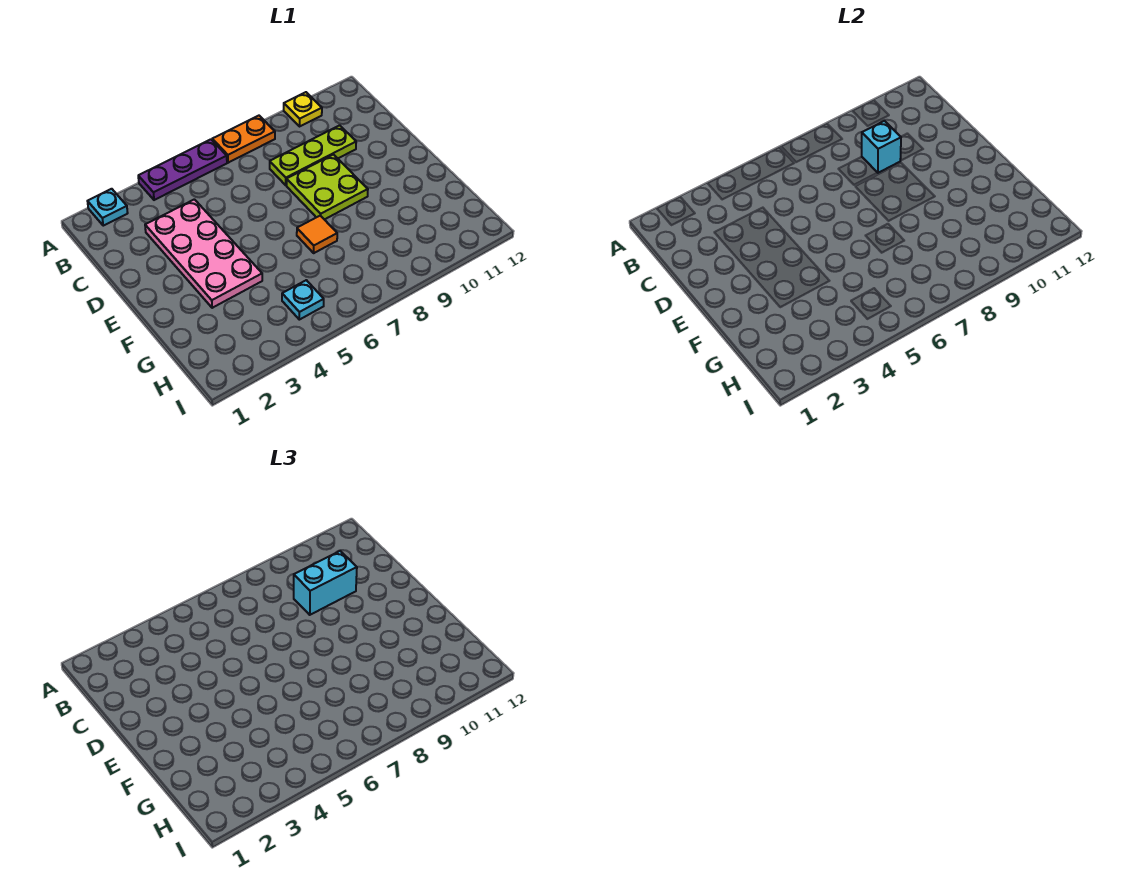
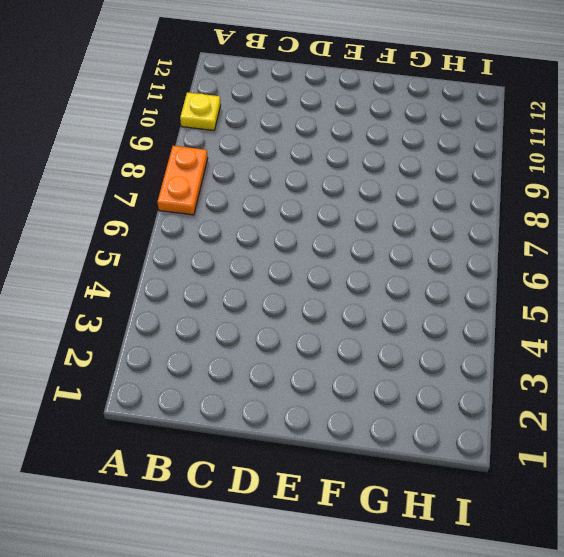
none -> cyan plate A2 level 1
none -> purple plate A4:A6 level 1

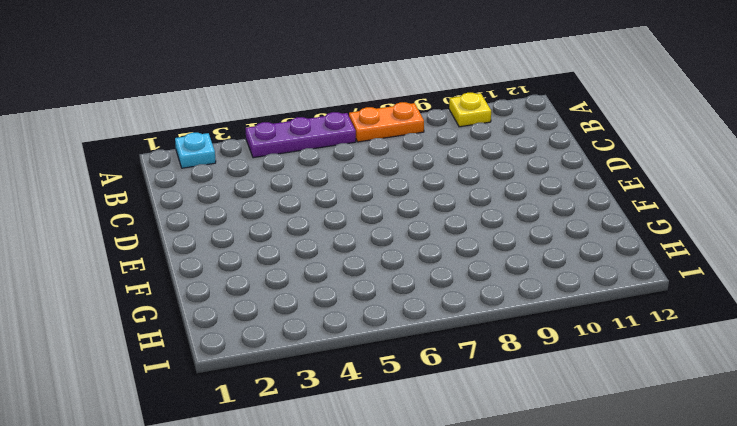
none -> pink plate C3:F4 level 1
none -> lime plate C8:C10 level 1

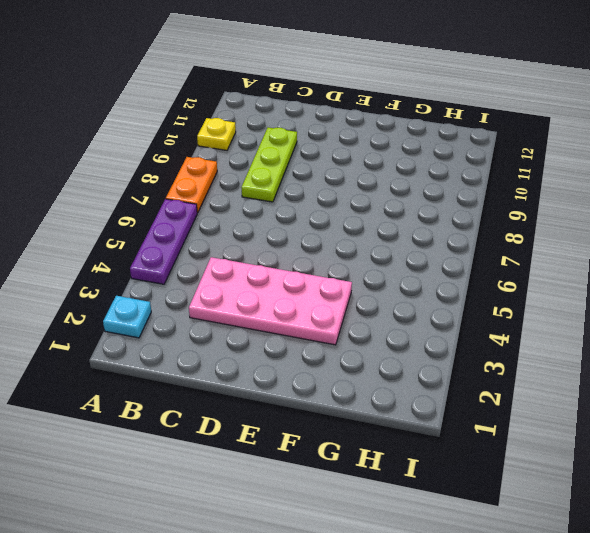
none -> lime plate D8:E9 level 1
none -> orange tile F7 level 1

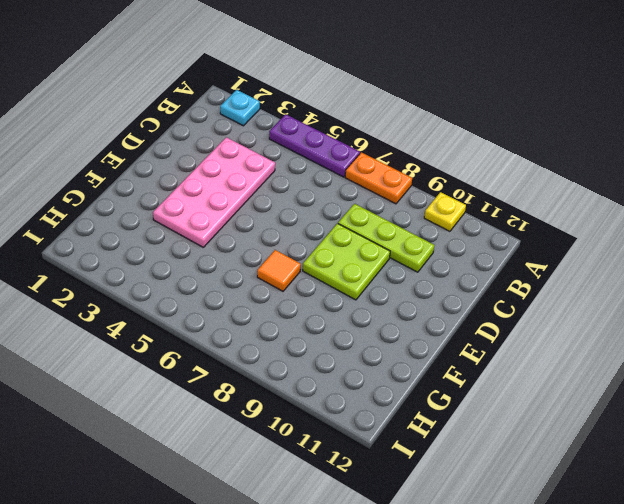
none -> cyan plate H5 level 1
none -> cyan brick C9 level 2

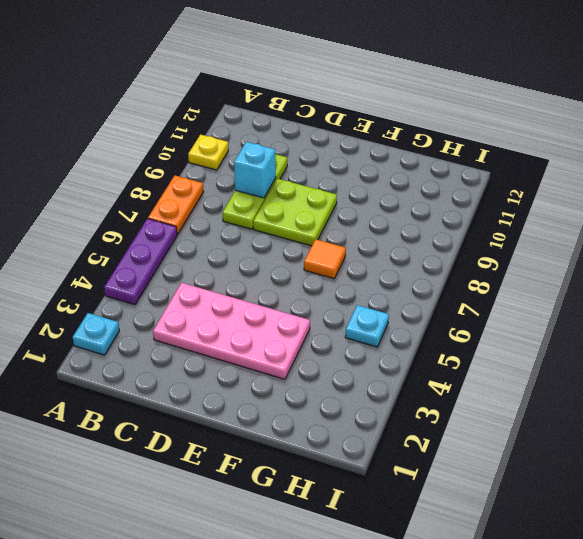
none -> cyan brick C9:C10 level 3

